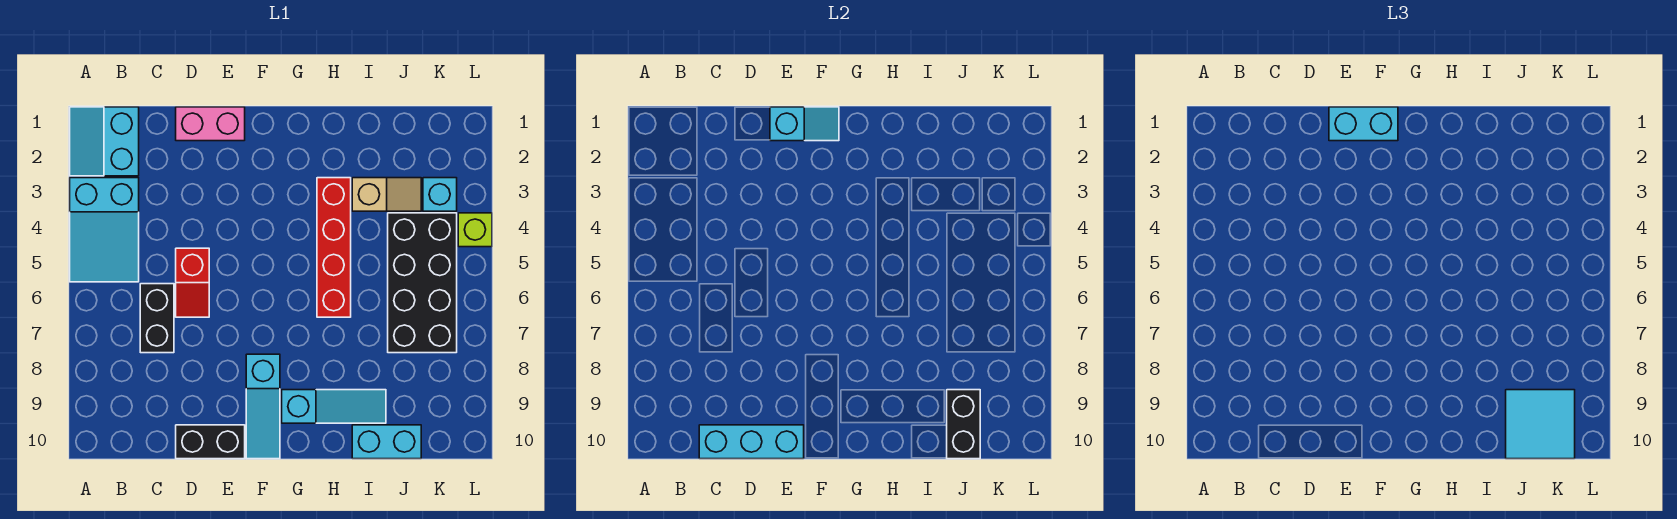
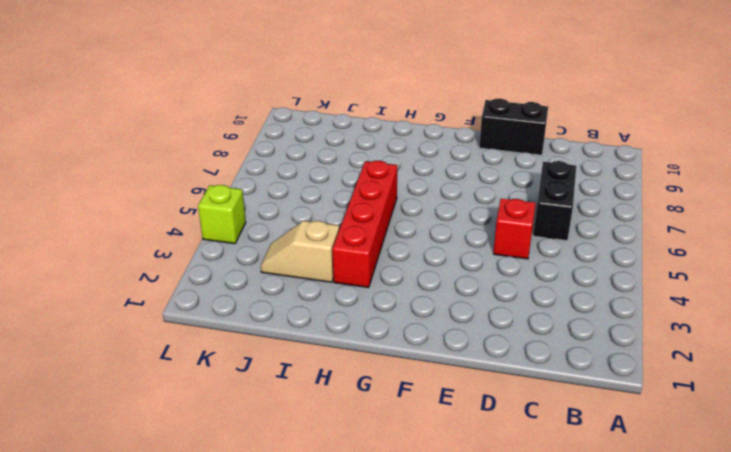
none -> cyan slope A1:B2 level 1 top B
none -> cyan slope A3:B5 level 1 top 3
none -> pink brick D1:E1 level 1

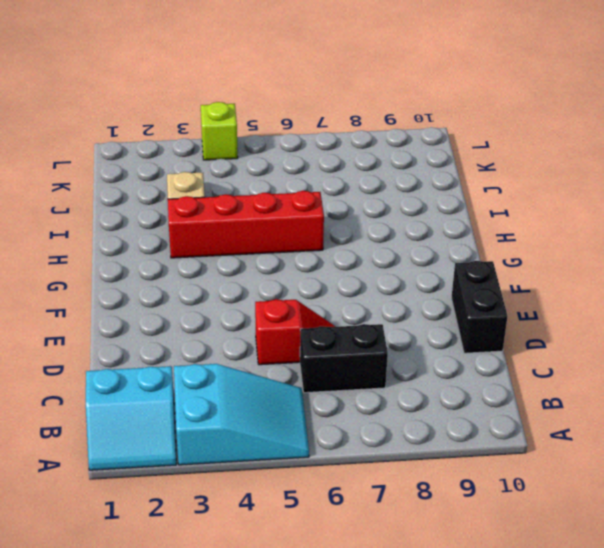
none -> pink brick D1:E1 level 1
none -> cyan slope F8:F10 level 1 top 8
none -> cyan slope G9:I9 level 1 top G

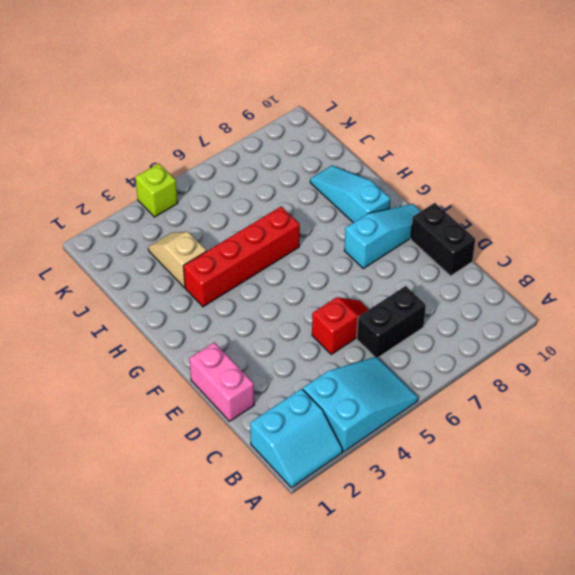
none -> cyan brick I10:J10 level 1
none -> black brick J4:K7 level 1
none -> cyan brick K3 level 1

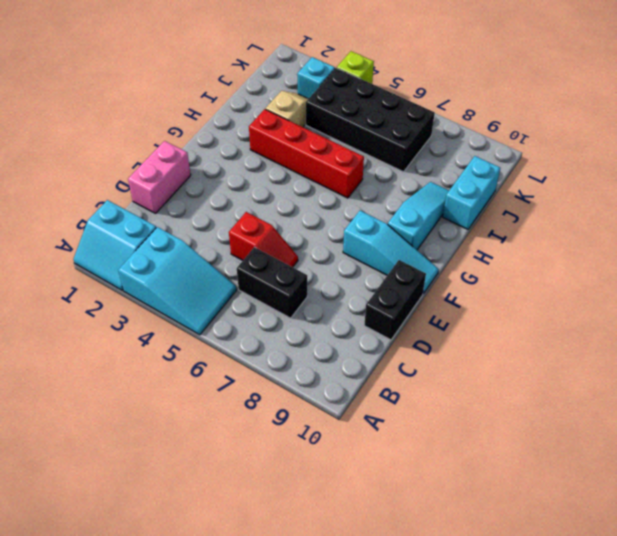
none -> cyan brick C10:E10 level 2
none -> cyan slope E1:F1 level 2 top E
none -> black brick J9:J10 level 2

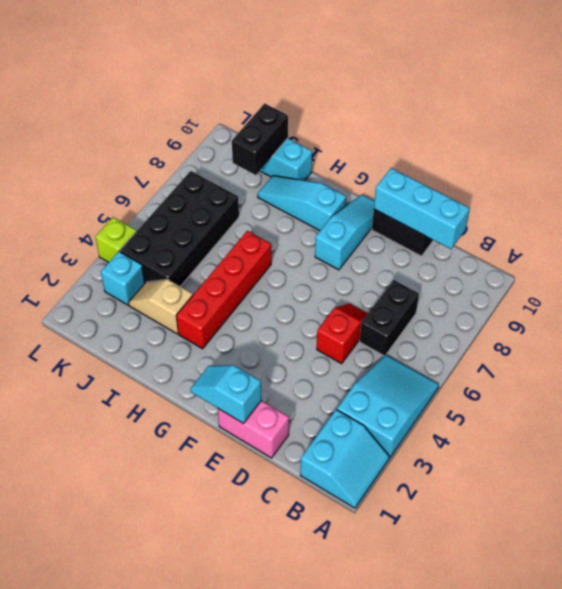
none -> cyan brick E1:F1 level 3
none -> cyan tile J9:K10 level 3

